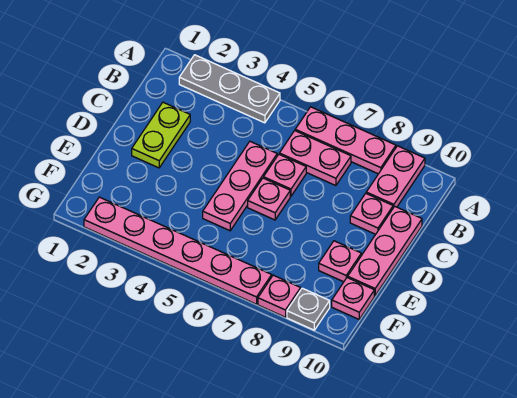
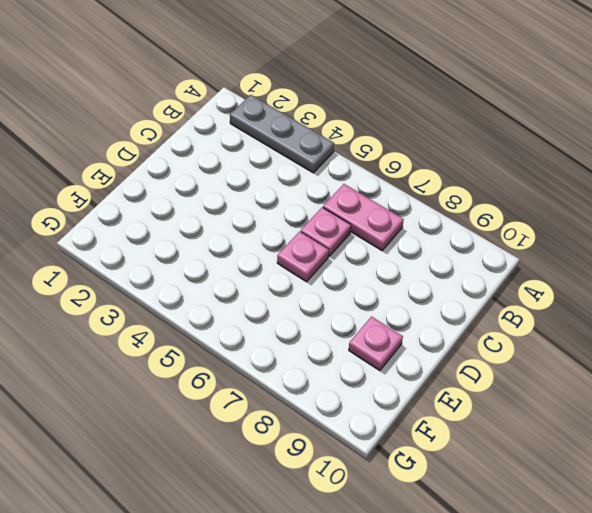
none -> pink plate A6:A8 level 1
none -> pink plate A9:B9 level 1
none -> lime plate C2:D2 level 1

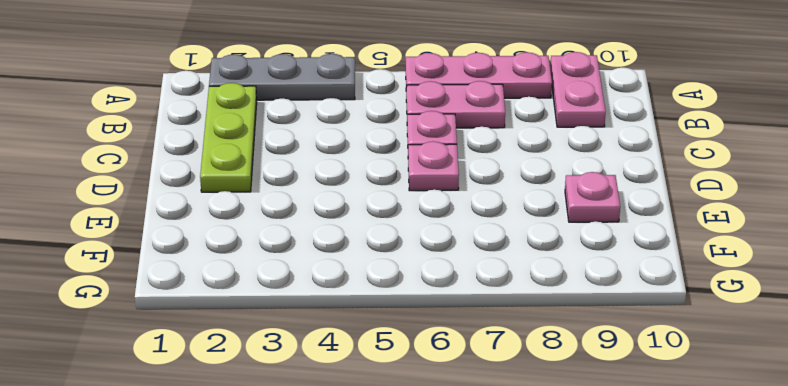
lime plate B2:D2 level 1 -> lime plate C2:D2 level 1
none -> pink plate C5:E5 level 1
none -> pink plate C9 level 1
none -> pink plate C10:E10 level 1

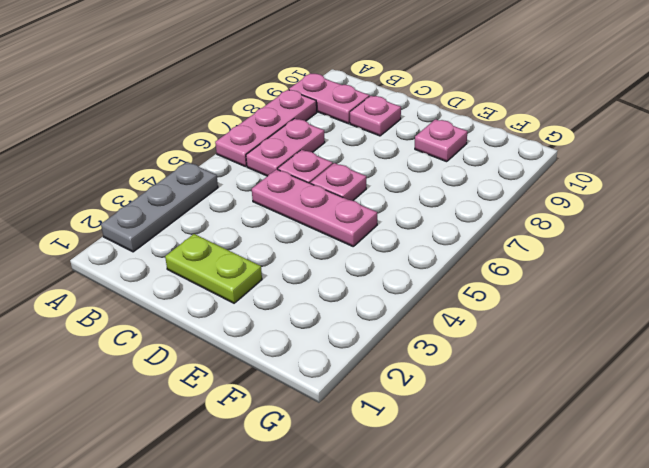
none -> pink plate C10:E10 level 1
none -> pink plate F10 level 1
none -> pink plate G2:G7 level 1

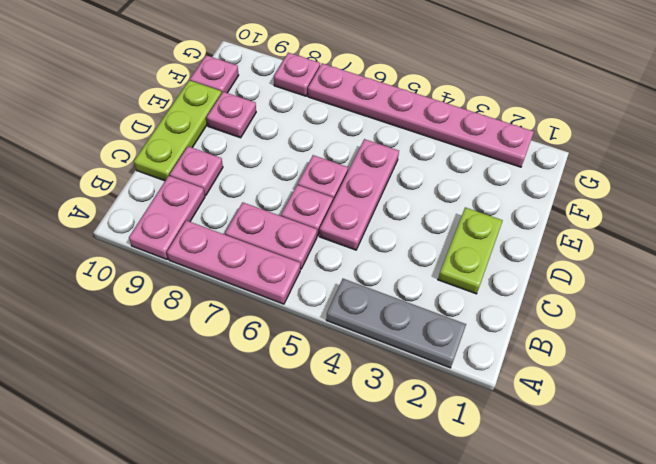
lime plate C10:E10 level 1 -> pink plate C10:E10 level 1
none -> grey plate G9 level 1

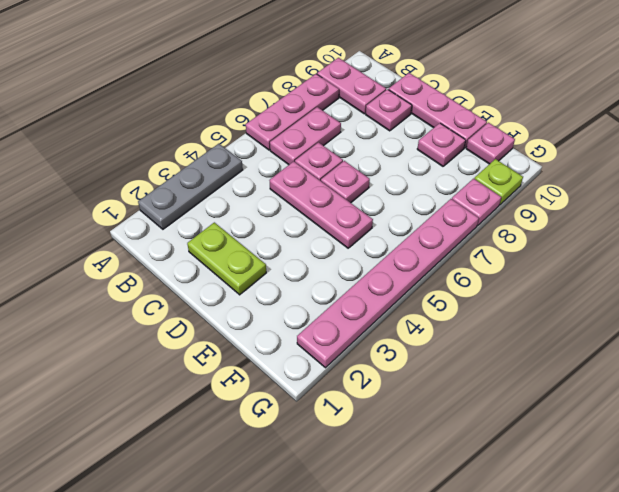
lime plate G9 level 1 -> grey plate G9 level 1

